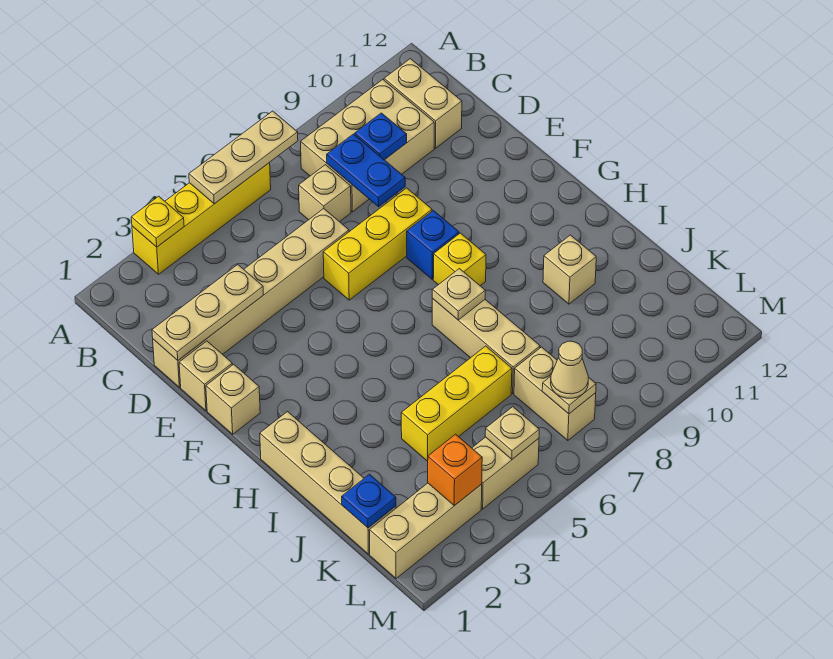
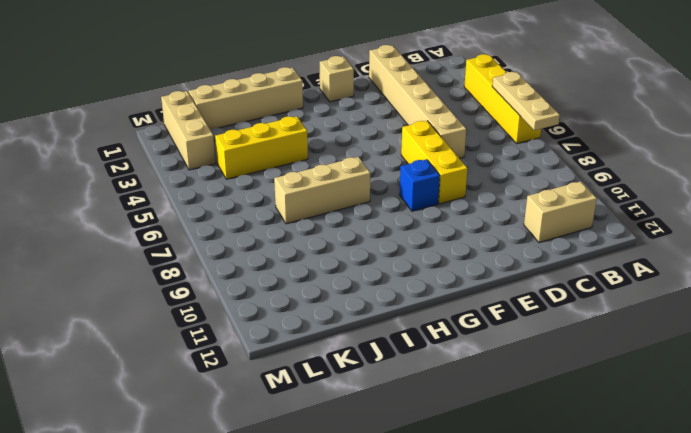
yellow brick I4:K4 level 1 -> yellow brick J4:J6 level 1
none -> tan brick B8:C10 level 1
none -> tan brick C7 level 1
none -> tan brick E1 level 1

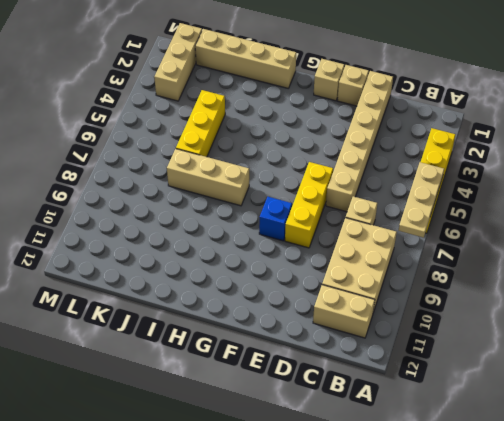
none -> yellow brick G8 level 1
none -> tan brick I10 level 1
none -> tan brick K7:L7 level 1

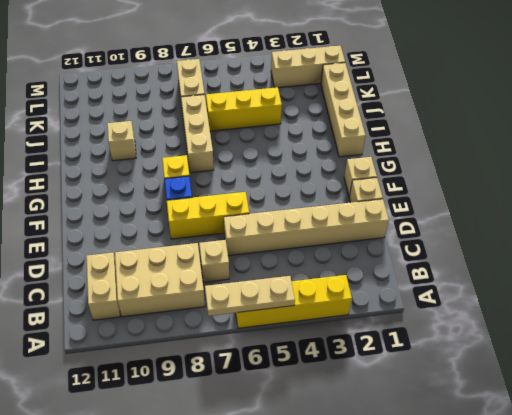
none -> tan brick L4:L5 level 1
none -> yellow plate A3 level 2
none -> blue plate C8:D8 level 2

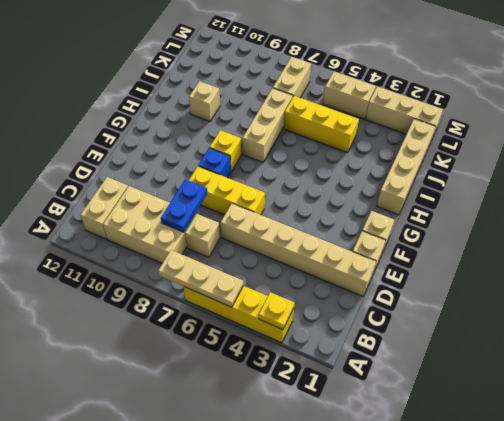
none -> blue plate C9 level 2
none -> tan plate D1:D3 level 2
none -> tan plate H7 level 2

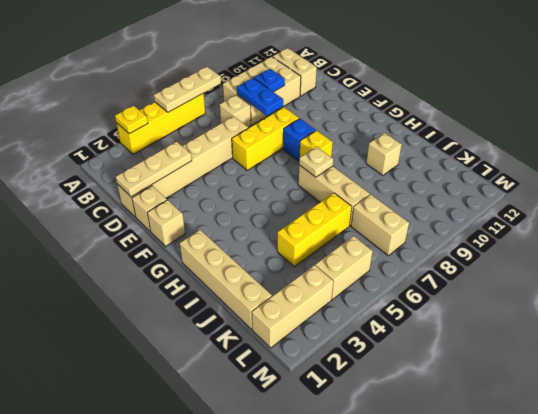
none -> blue plate K1 level 2
none -> orange brick L3 level 2
none -> tan plate L5 level 2

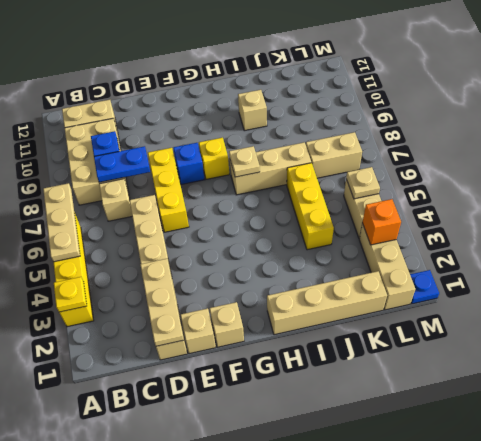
blue plate M1 level 1 -> blue plate K1 level 2
none -> tan plate L7 level 2
none -> tan cone L7 level 3

